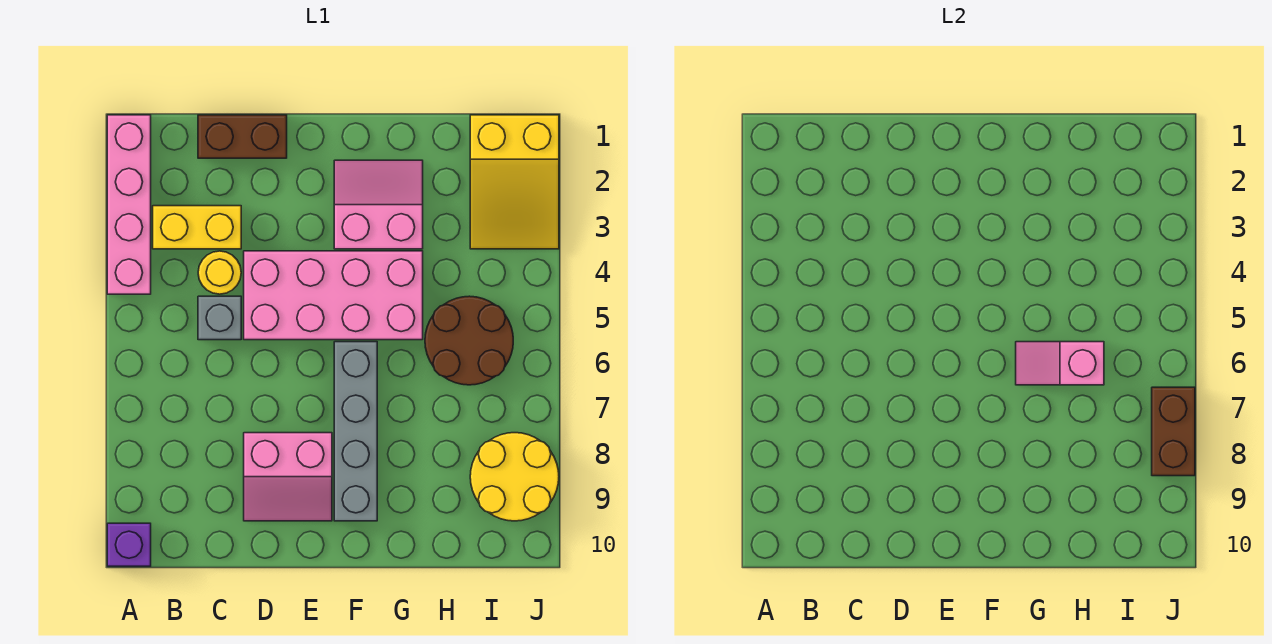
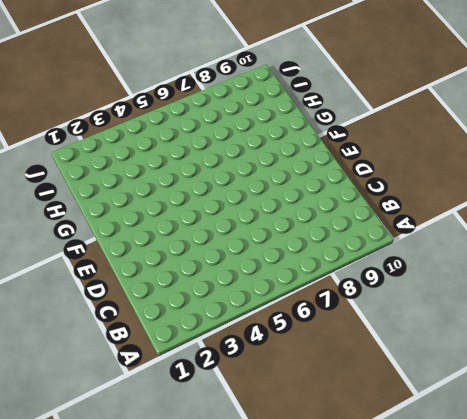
none -> pink brick A1:A4 level 1
none -> purple brick A10 level 1
none -> yellow brick B3:C3 level 1

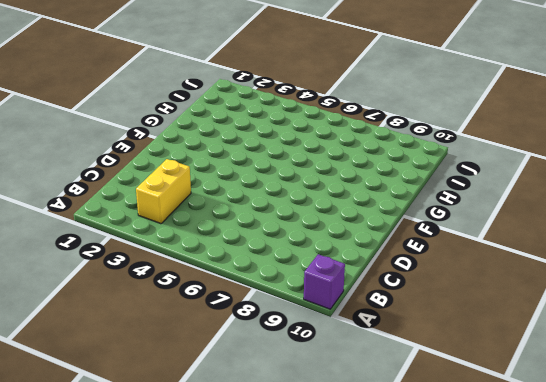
none -> pink brick A1:A4 level 1
none -> brown brick C1:D1 level 1
none -> yellow round brick C4 level 1

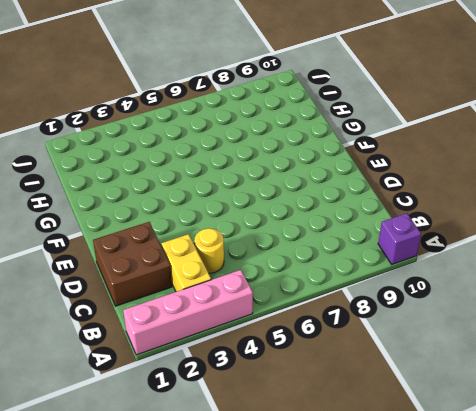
brown brick C1:D2 level 1 -> brown brick C1:D1 level 1
none -> grey brick C5 level 1
none -> pink brick D4:G5 level 1
none -> pink slope D8:E9 level 1 top 8

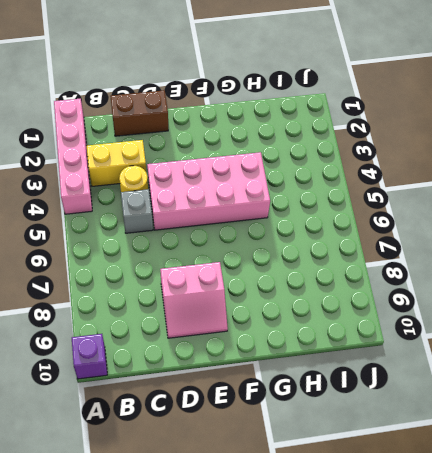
none -> pink slope F2:G3 level 1 top 3
none -> grey brick F6:F9 level 1
none -> brown round brick H5:I6 level 1

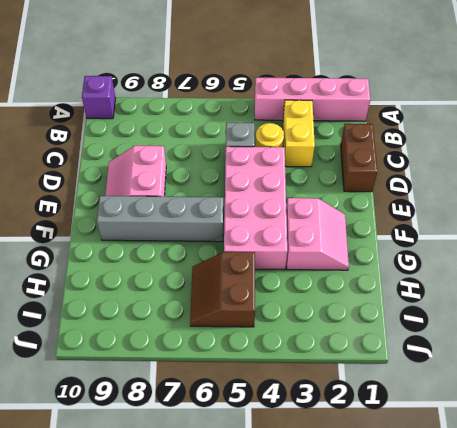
brown slope H5:I6 level 1 top 5 -> brown round brick H5:I6 level 1
none -> yellow slope I1:J3 level 1 top 1
none -> yellow round brick I8:J9 level 1
none -> pink slope G6:H6 level 2 top H

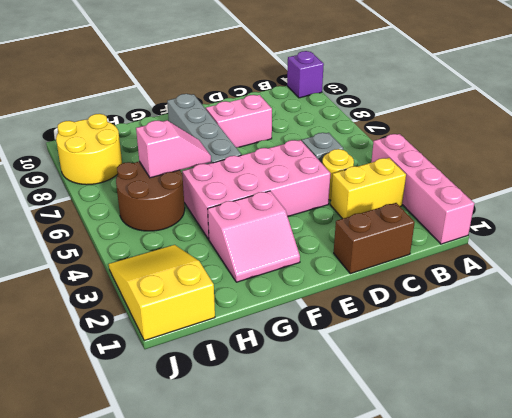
none -> brown brick J7:J8 level 2

